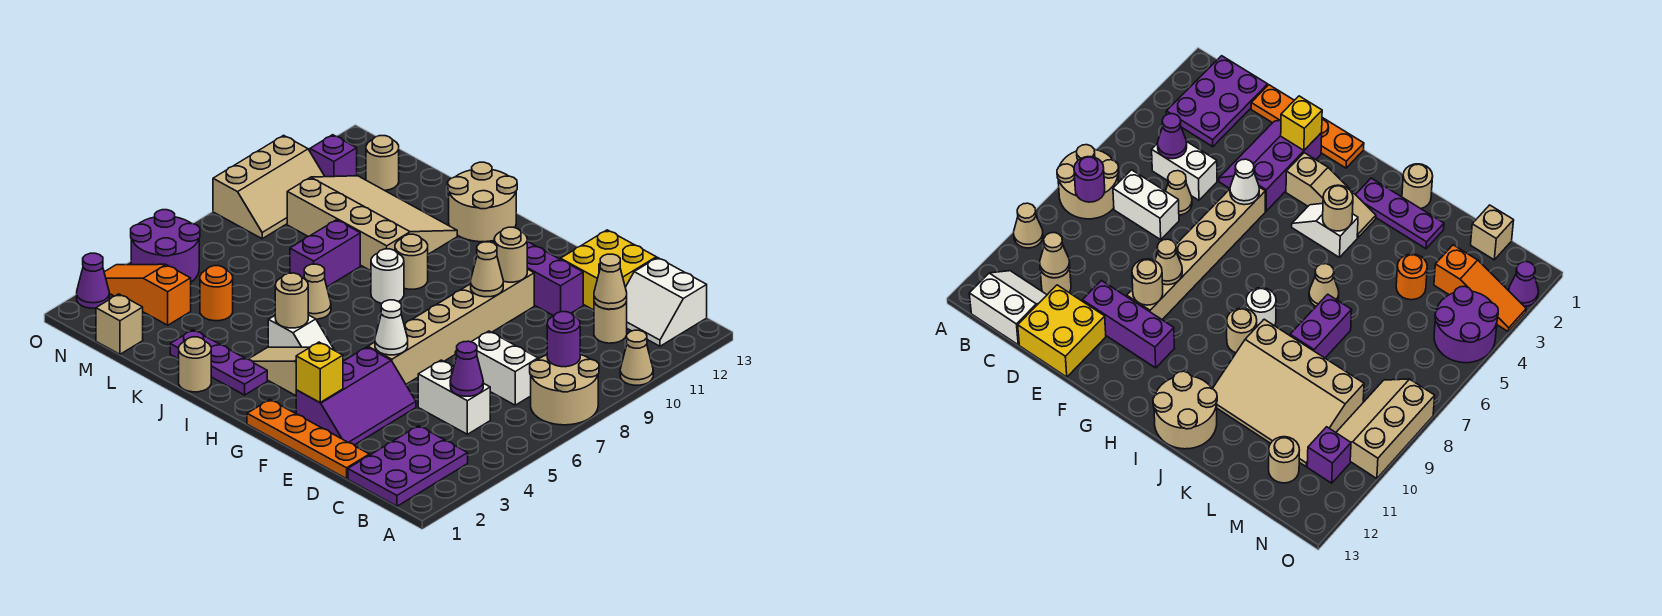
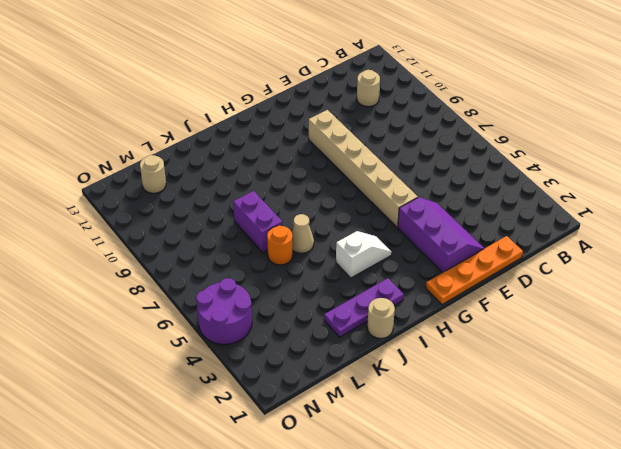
orange round brick K6 level 1 -> orange round brick L4 level 1
none -> tan round brick A7:B8 level 1
none -> tan cone A10 level 1
none -> purple plate B1:C3 level 1
none -> white slope B12:C13 level 1 top 13

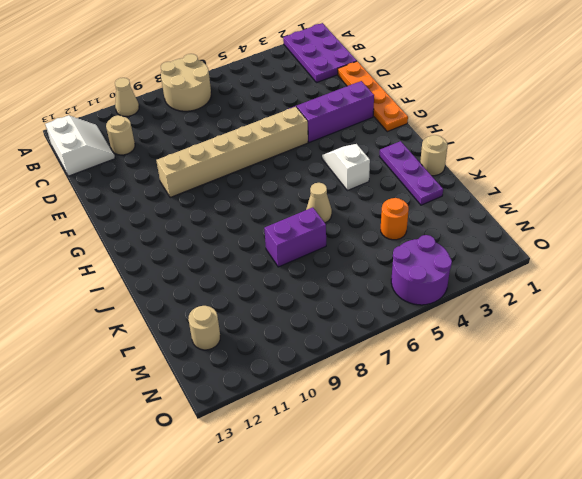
purple plate A1:C2 level 1 -> purple plate B1:C3 level 1
none -> white brick C5:D5 level 1
none -> white brick C7:D7 level 1
none -> tan cone D6 level 1
none -> yellow brick D12:E13 level 1

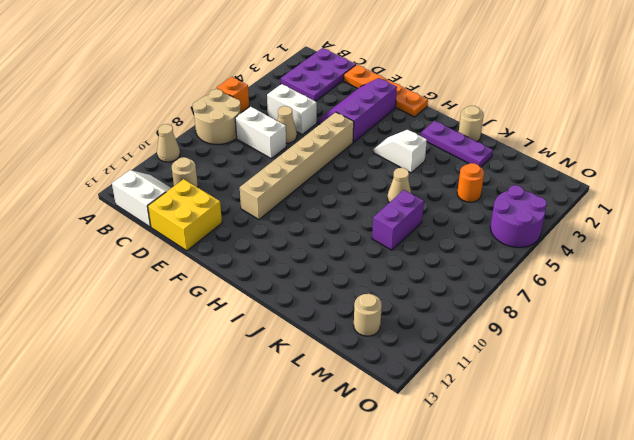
orange brick A6 level 1 -> none
none -> purple brick E11:G11 level 1
none -> tan slope G3:I3 level 1 top G
none -> white round brick I8 level 1
none -> tan round brick I9 level 1

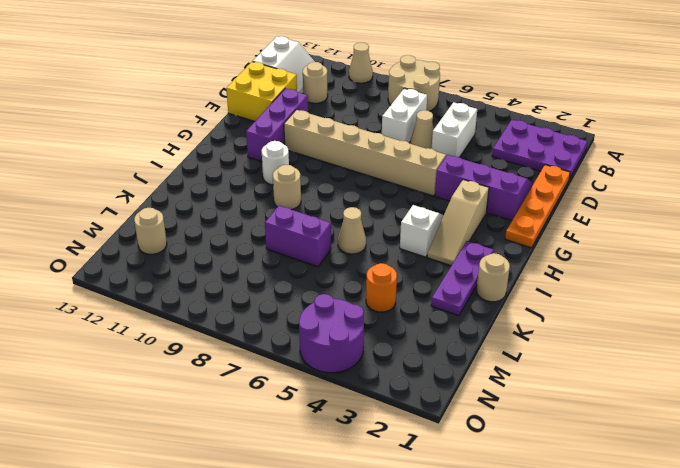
white round brick H10 level 1 -> white round brick I8 level 1
none -> tan round brick I12:J13 level 1
none -> tan slope J9:M11 level 1 top 9
none -> tan brick M1 level 1
none -> orange slope M3:O3 level 1 top M

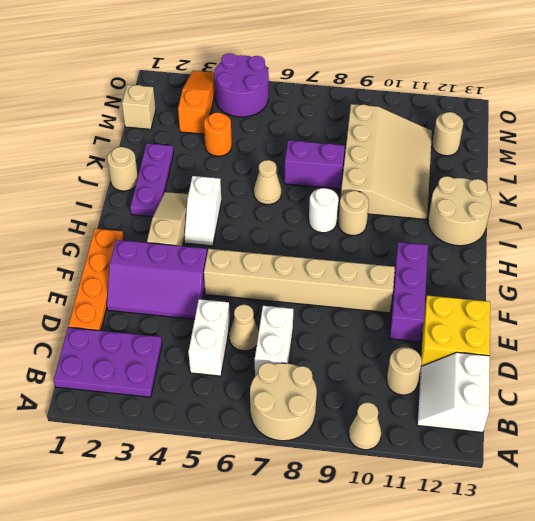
none -> tan slope N8:O10 level 1 top O
none -> purple brick N11 level 1
none -> purple cone O2 level 1
none -> purple round brick B8 level 2

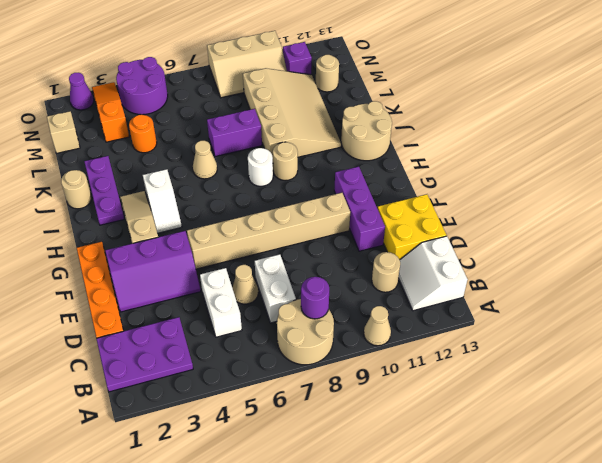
none -> purple cone C5 level 2
none -> tan cone C11 level 2
none -> yellow brick F2 level 2
none -> white cone F5 level 2

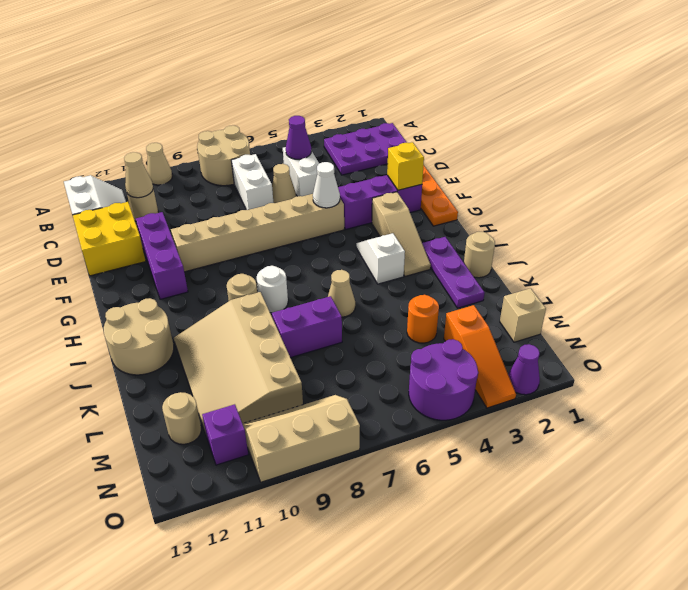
none -> purple round brick B8 level 2
none -> tan cone F9 level 2
none -> tan round brick F10 level 2
none -> tan round brick I4 level 2

